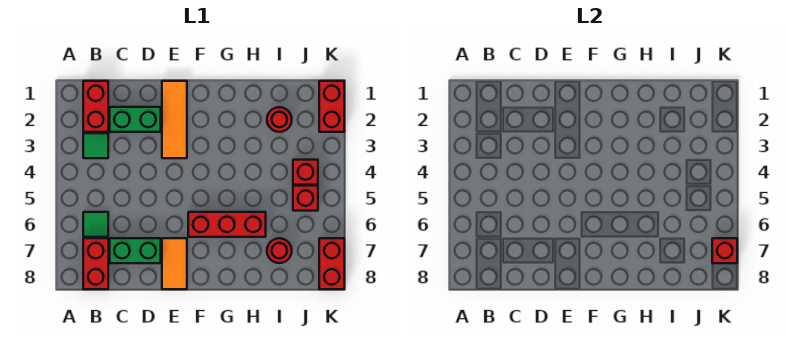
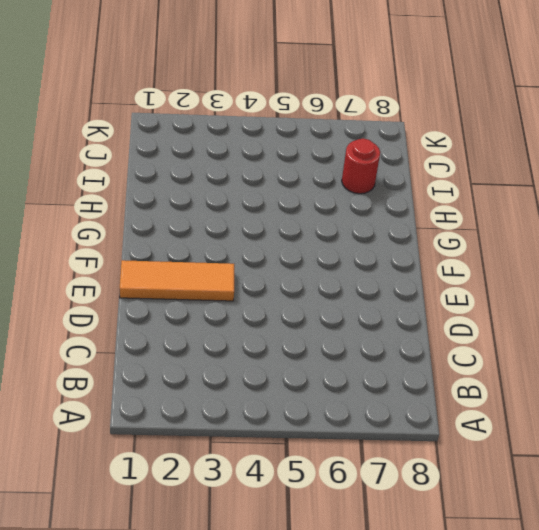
none -> red brick B1:B2 level 1
none -> green tile B3 level 1
none -> green tile B6 level 1

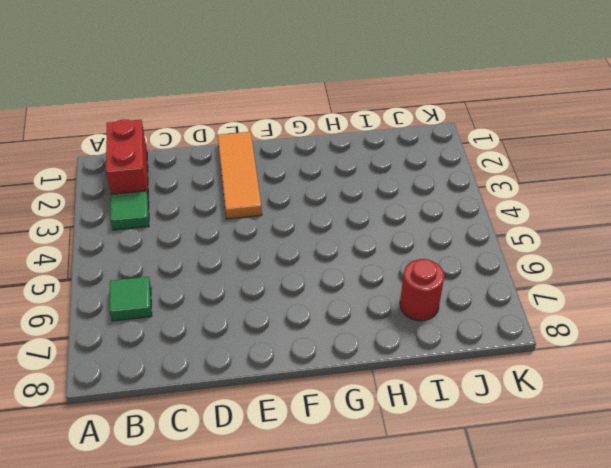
none -> red brick B7:B8 level 1
none -> green brick C2:D2 level 1
none -> green brick C7:D7 level 1

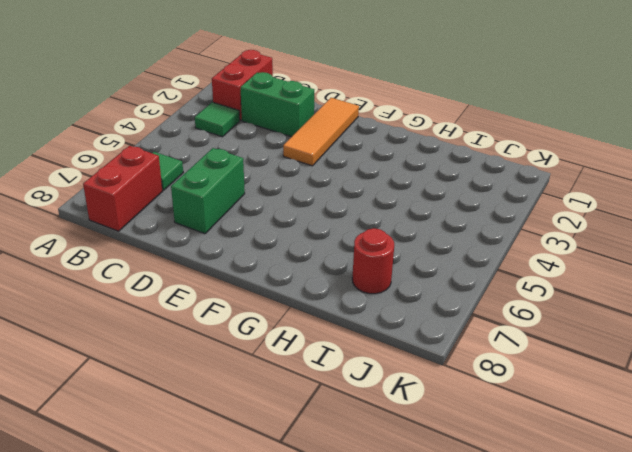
green brick D6:D7 level 1 -> green brick C7:D7 level 1
none -> orange tile E7:E8 level 1
none -> red brick F6:H6 level 1
none -> red round brick I2 level 1

